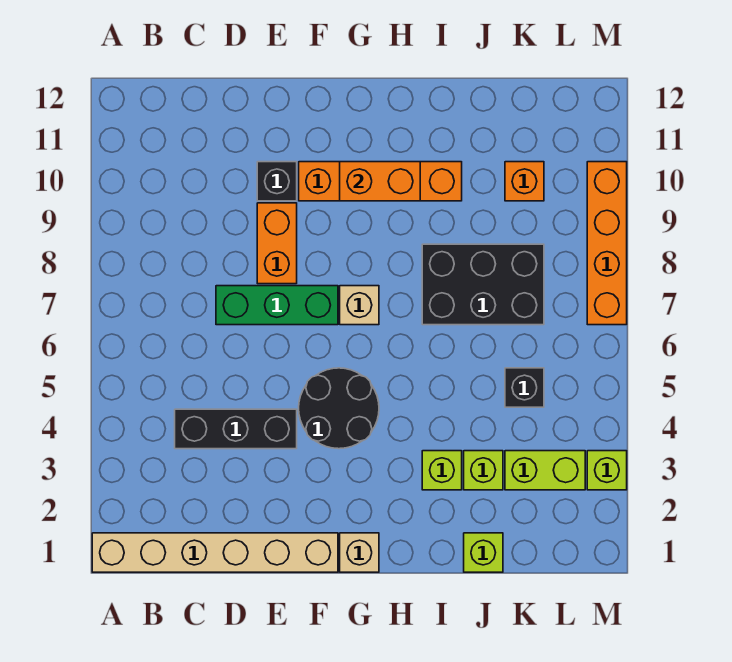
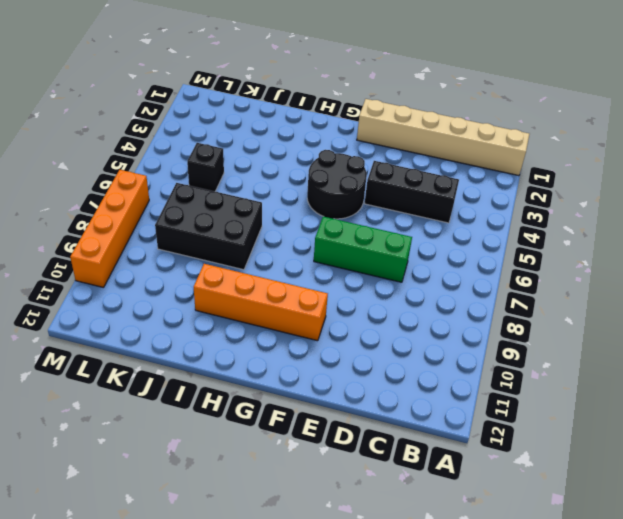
none -> orange brick E8:E9 level 1
none -> black brick E10 level 1
none -> tan brick G1 level 1

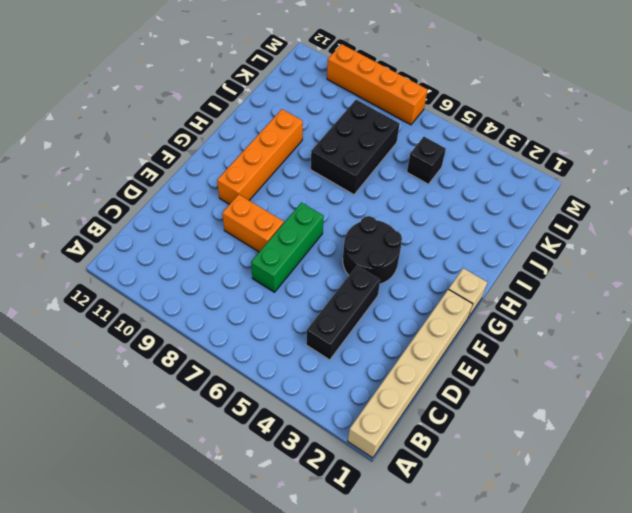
none -> black brick E10 level 1
none -> tan brick G7 level 1
none -> lime brick I3 level 1

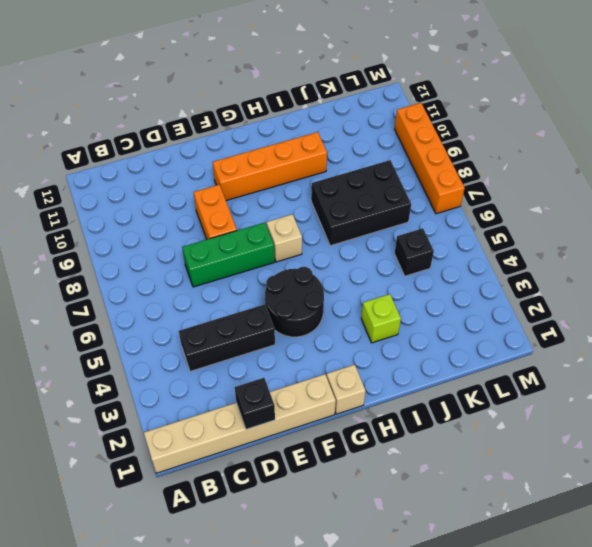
black brick D1 level 2 -> black brick E10 level 1
none -> lime brick J1 level 1
none -> lime brick J3 level 1
none -> lime brick K3:L3 level 1

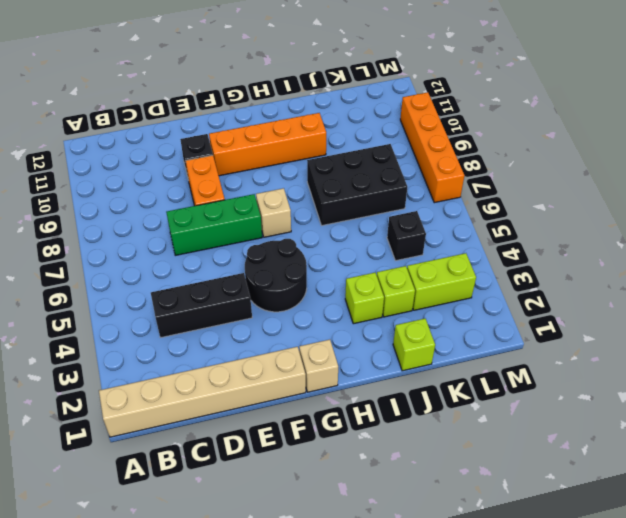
none -> orange brick K10 level 1
none -> lime brick M3 level 1
none -> orange brick G10:H10 level 2

